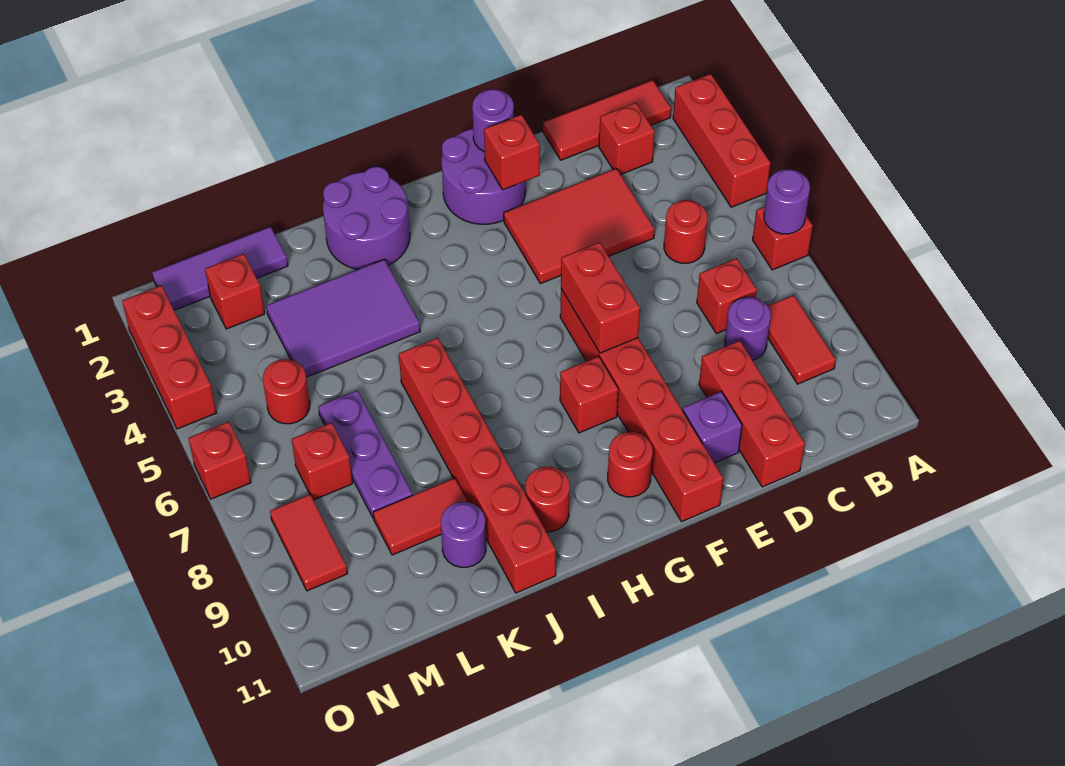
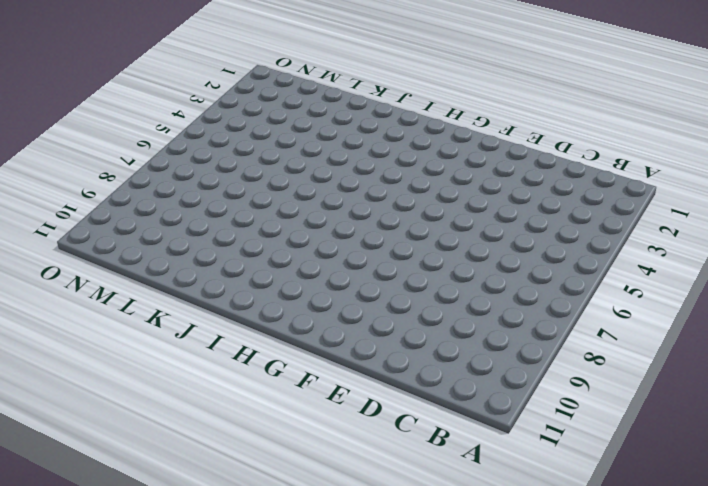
none -> red brick A2:A4 level 1
none -> red brick A6 level 1
none -> red tile B1:D1 level 1
none -> red tile B8:B9 level 1

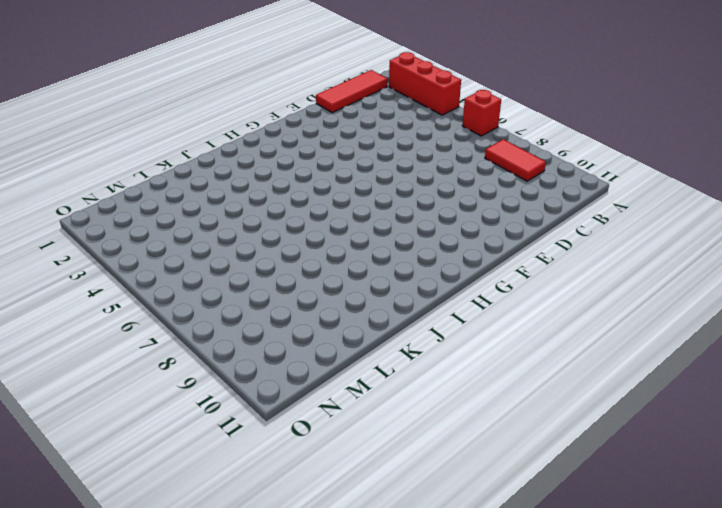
none -> red brick C2 level 1
none -> red round brick C5 level 1
none -> red brick C7 level 1
none -> purple round brick C8 level 1

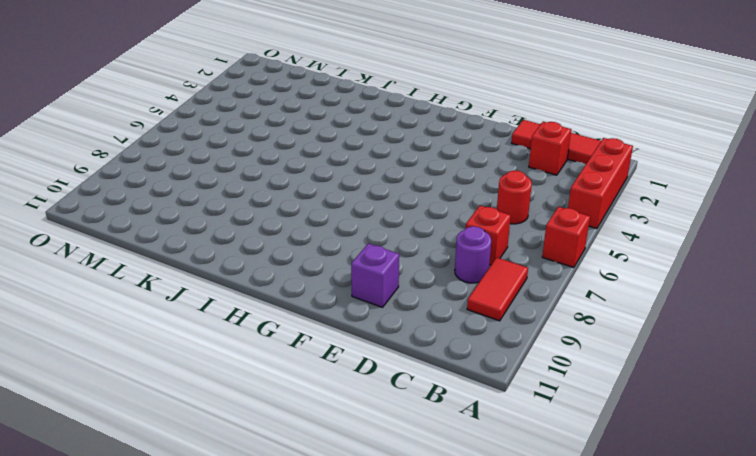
none -> red tile D3:F4 level 1
none -> red brick D9:D11 level 1
none -> purple round brick F1:G2 level 1
none -> red brick F6:F11 level 1

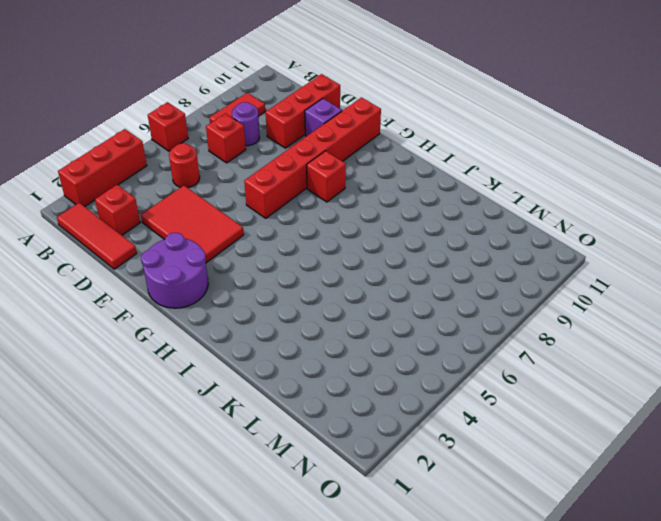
none -> red round brick G10 level 1
none -> purple round brick I1:J2 level 1
none -> red round brick I10 level 1
none -> purple tile J3:L4 level 1

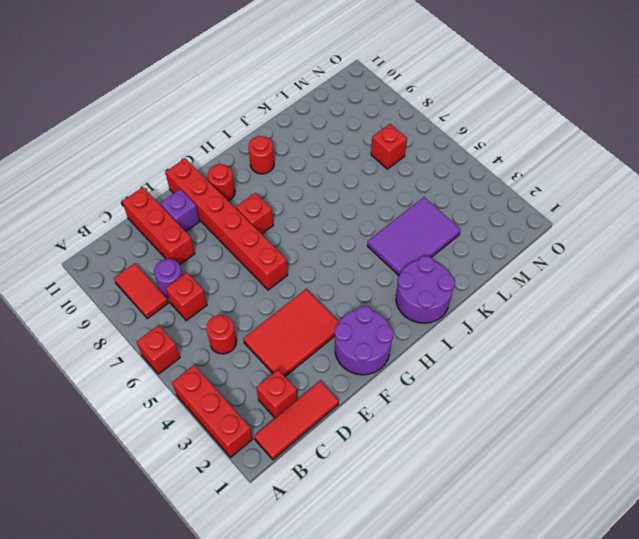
none -> red brick J6:J11 level 1
none -> red tile K9:L9 level 1
none -> purple round brick K10 level 1
none -> purple tile L1:N1 level 1

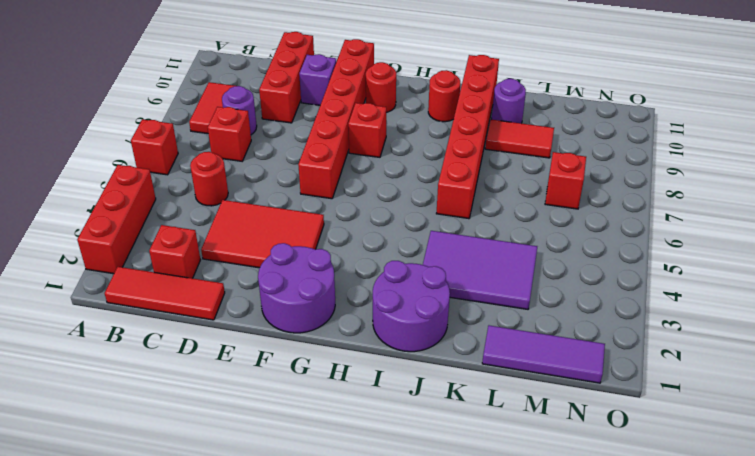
none -> purple plate L6:L8 level 1
none -> red brick M2 level 1
none -> red round brick M5 level 1
none -> red tile N8:N9 level 1

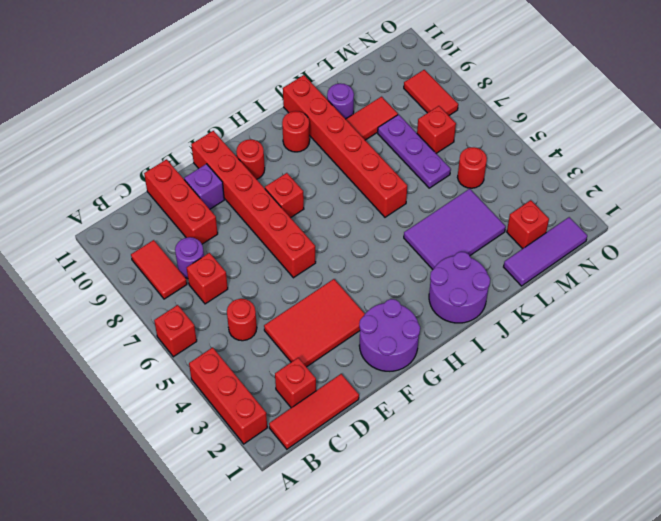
none -> red brick O2:O4 level 1
none -> red brick O6 level 1
none -> purple round brick A6 level 2
none -> purple round brick F1 level 2

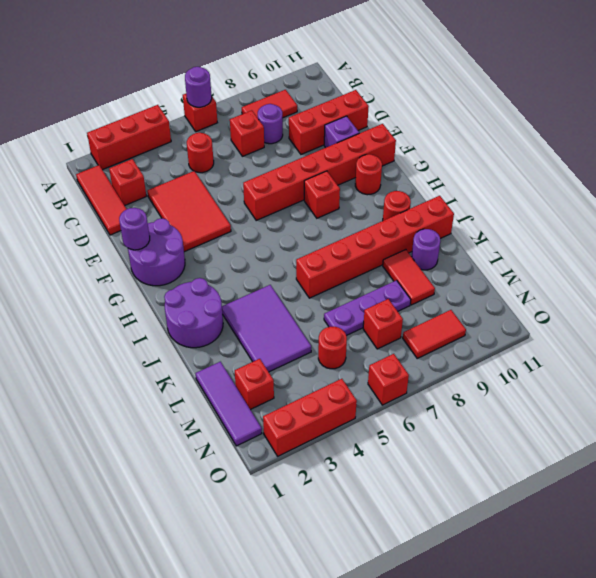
none -> red brick F2 level 2
none -> red brick F6:F7 level 2

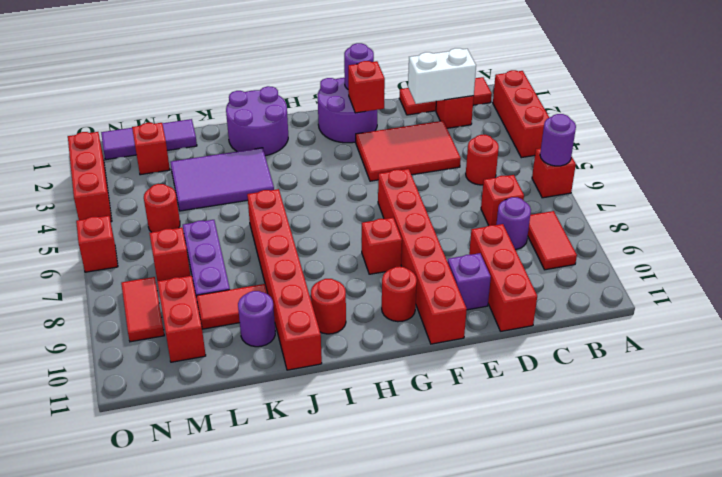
white brick C2:D2 level 2 -> none
red brick M9:M10 level 1 -> red brick F6:F7 level 2

